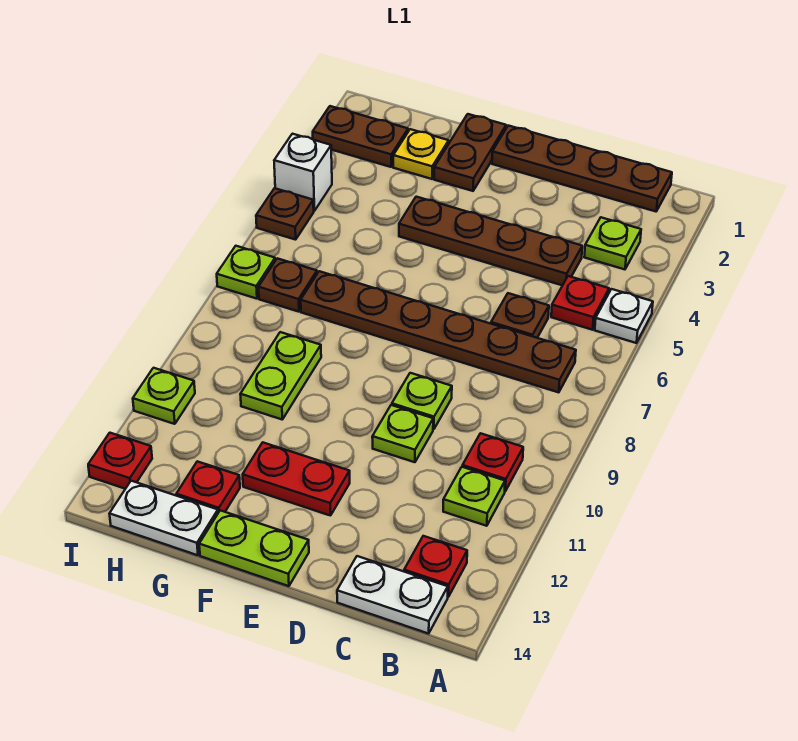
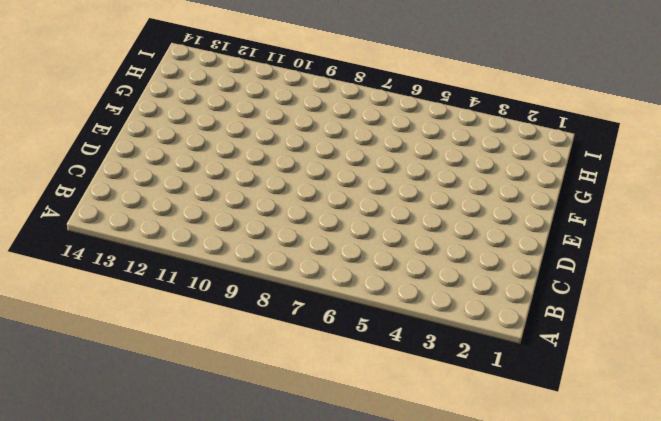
none -> white plate A5 level 1
none -> brown plate B1:E1 level 1
none -> lime plate B3 level 1

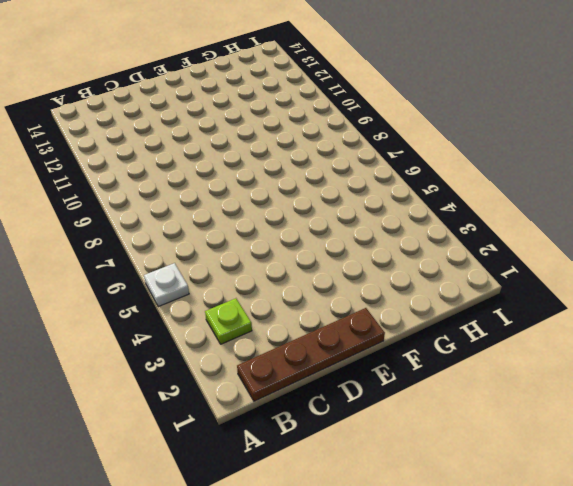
none -> red plate B5 level 1
none -> brown plate B7:G7 level 1
none -> red plate B10 level 1

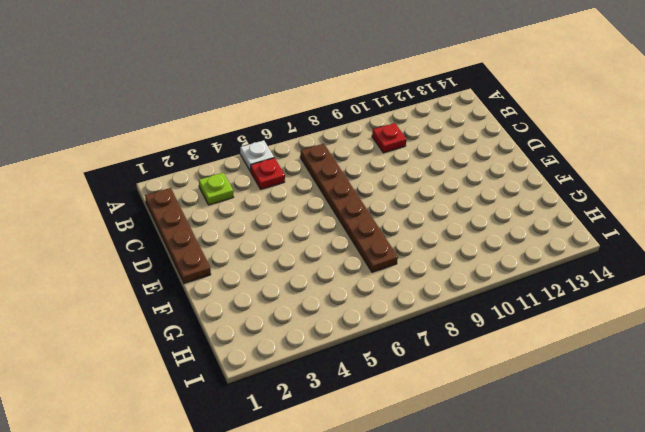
none -> lime plate B11 level 1
none -> red plate B13 level 1
none -> white plate B14:C14 level 1

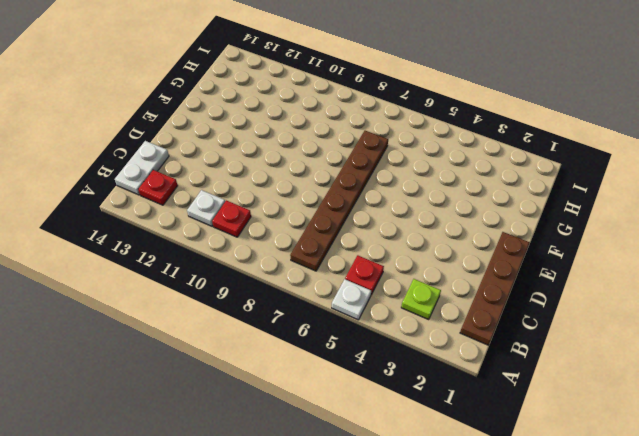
white plate B11 level 1 -> lime plate B11 level 1
none -> brown plate C4:F4 level 1
none -> brown plate C6 level 1
none -> lime plate D9 level 1

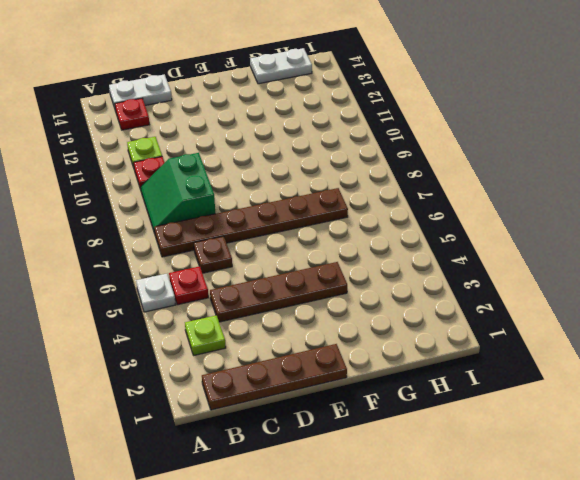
green slope B8:C9 level 1 top C -> none
none -> lime plate D9 level 1
none -> lime plate D10 level 1
none -> red plate E12:F12 level 1

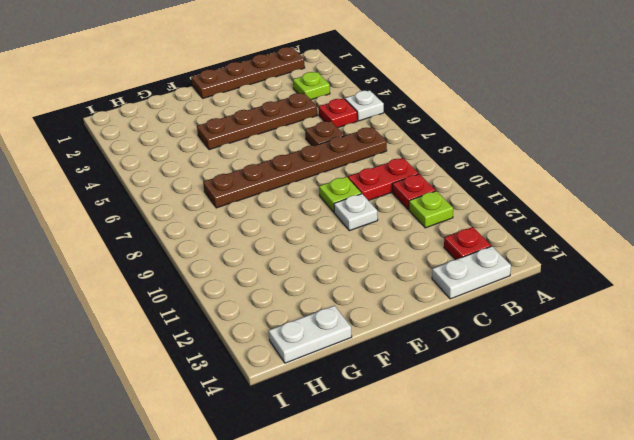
red plate B9:C9 level 1 -> red plate E12:F12 level 1
white plate D10 level 1 -> lime plate D10 level 1
none -> lime plate E14:F14 level 1
none -> brown plate F1:F2 level 1
none -> yellow plate G2 level 1

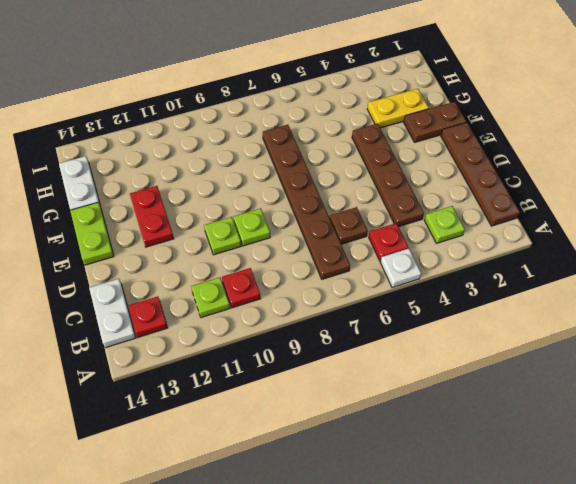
yellow plate G2:G3 level 1 -> yellow plate G2 level 1
none -> lime plate G9:G10 level 1
none -> red plate G13 level 1
none -> brown plate H2:I2 level 1

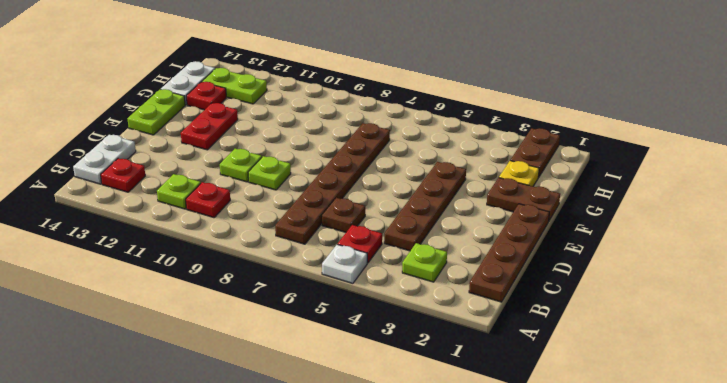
lime plate H12:H13 level 1 -> lime plate G9:G10 level 1
none -> brown plate H7 level 1
none -> white brick I4 level 1
none -> brown plate I5 level 1

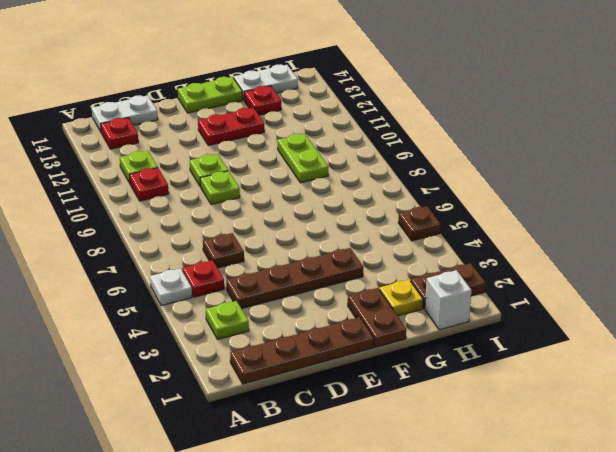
white brick H1 level 1 -> white brick I4 level 1
none -> brown plate B7:G7 level 1
none -> brown plate H7 level 1
none -> lime plate I7 level 1

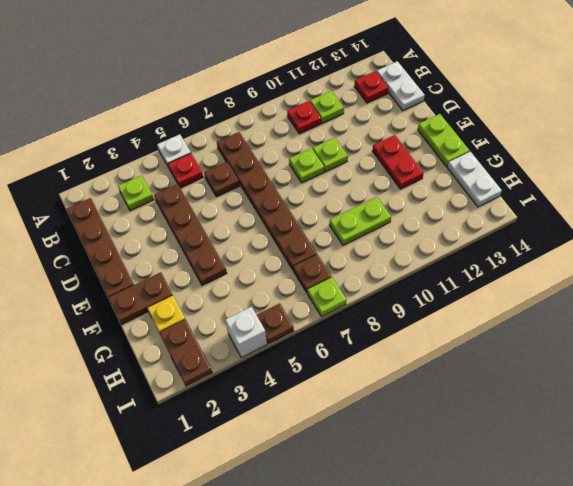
none -> red plate G13 level 1
none -> lime plate I11 level 1
none -> red plate I13 level 1

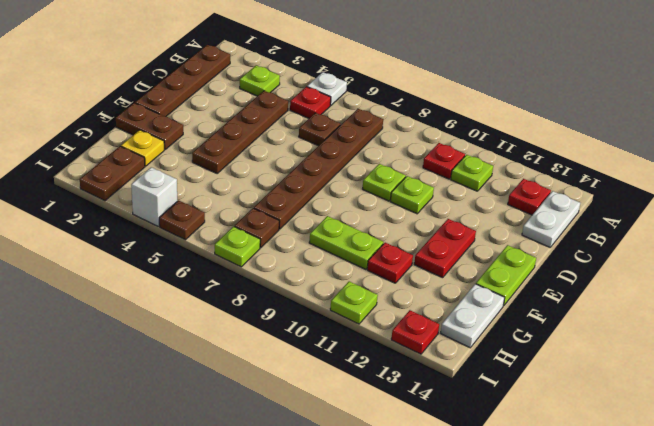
red plate G11 level 1 -> red plate G13 level 1

